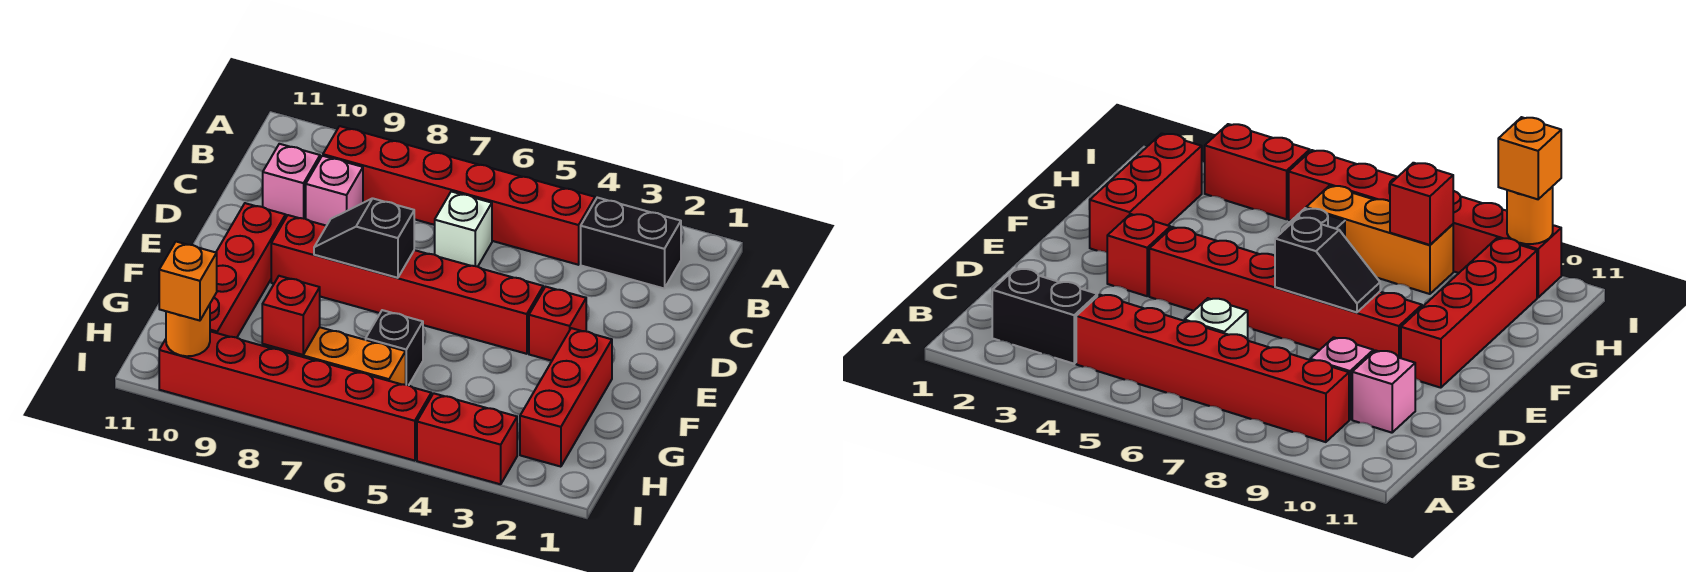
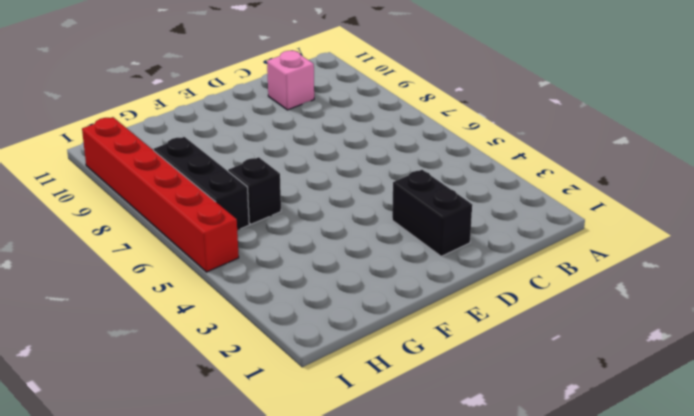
black brick D2:D3 level 1 -> black brick B2:B3 level 1
black brick H6:H8 level 1 -> orange brick H6:H8 level 1
none -> red brick B4:B9 level 1
none -> white brick C6 level 1
none -> pink brick C9 level 1

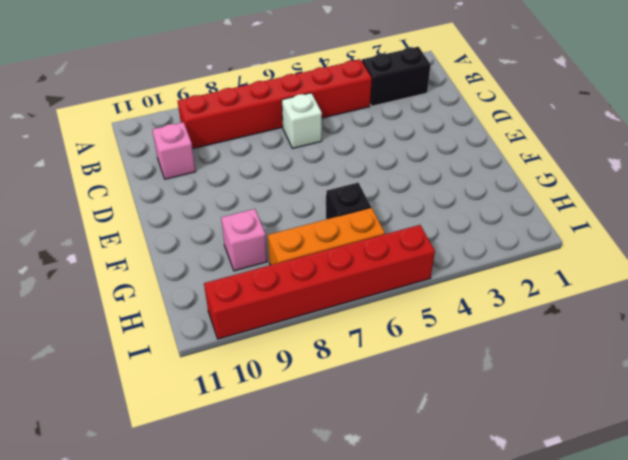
pink brick G9 level 1 -> pink brick C9 level 1
none -> red brick E3 level 1
none -> red brick E4:E9 level 1
none -> red brick E10:H10 level 1

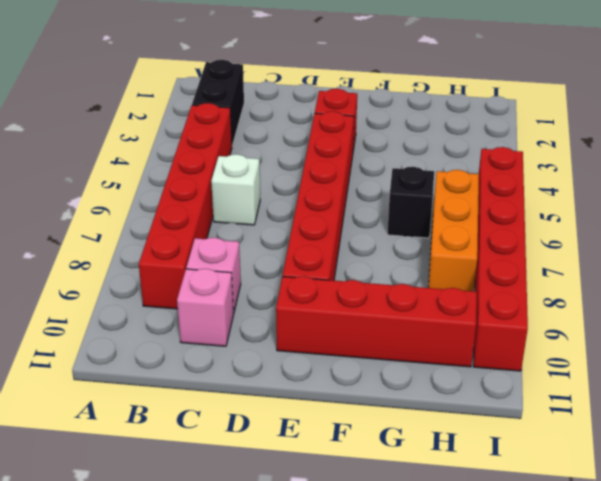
none -> red brick F2:H2 level 1
none -> red brick I3:I4 level 1
none -> black slope E7:E8 level 2 top 7

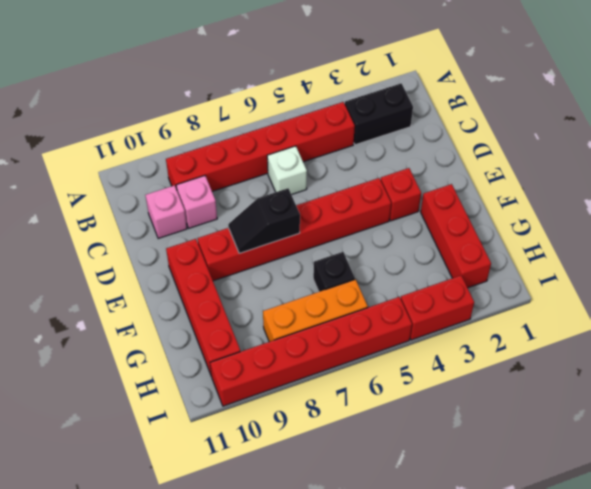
none -> red brick H8 level 2
none -> orange round brick I10 level 2
none -> orange brick I10 level 3

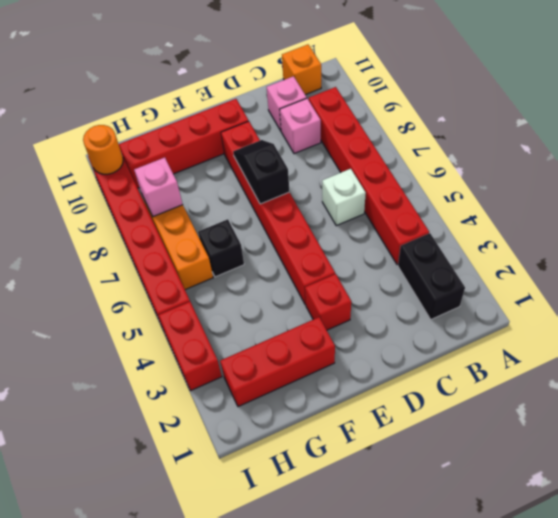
orange brick B11 level 1 -> orange brick I10 level 3
pink brick H8 level 2 -> red brick H8 level 2

